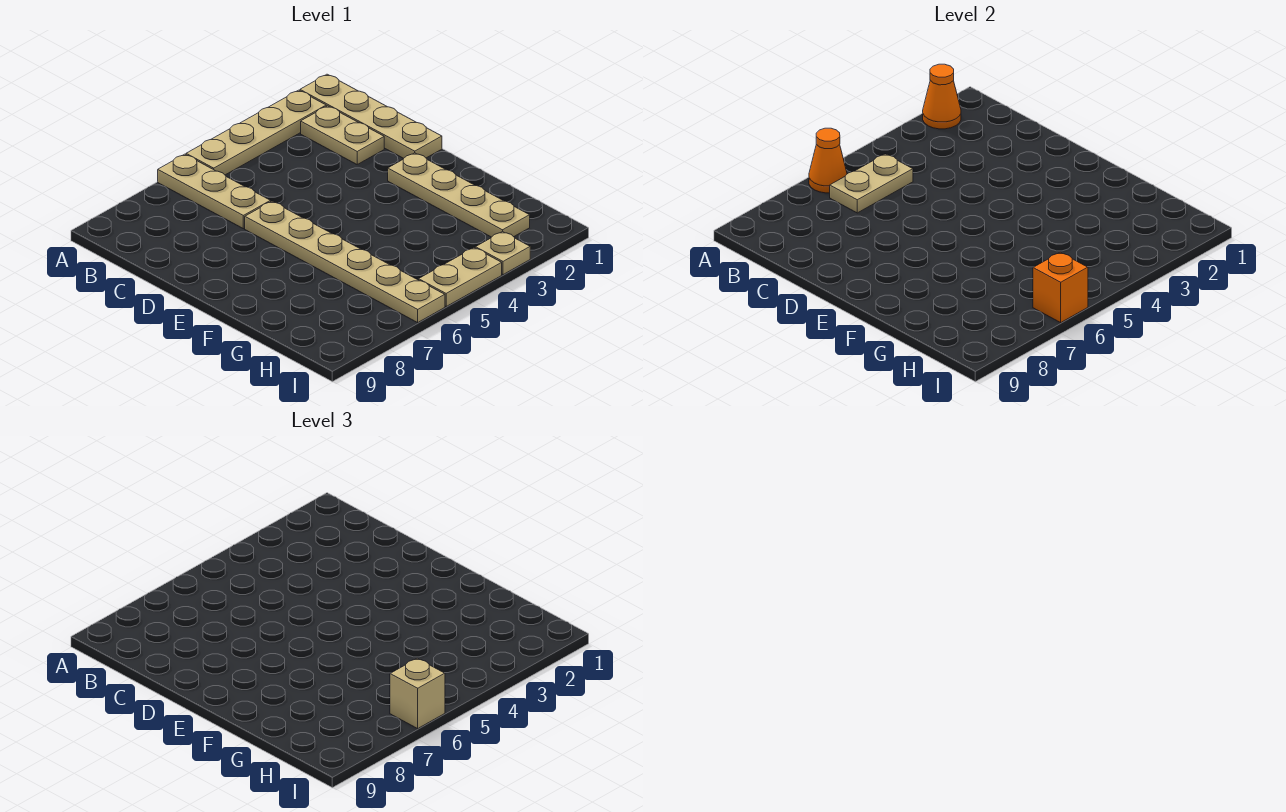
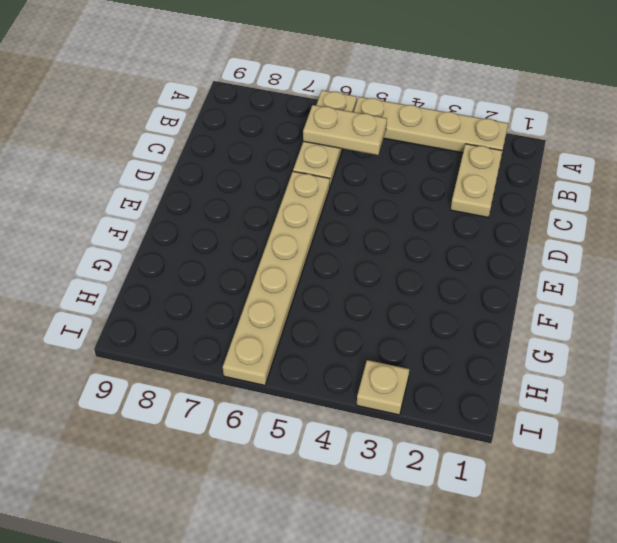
none -> tan plate A1:D1 level 1
none -> tan plate E2:H2 level 1
none -> tan plate I4:I5 level 1

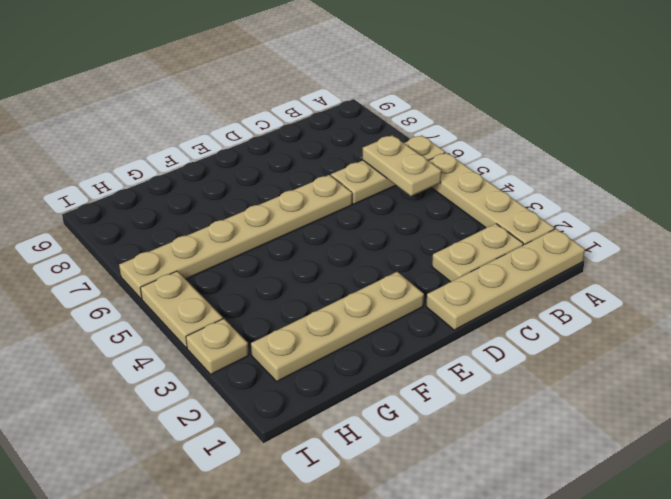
none -> orange cone A2 level 2
none -> orange cone A6 level 2
none -> orange brick I6 level 2

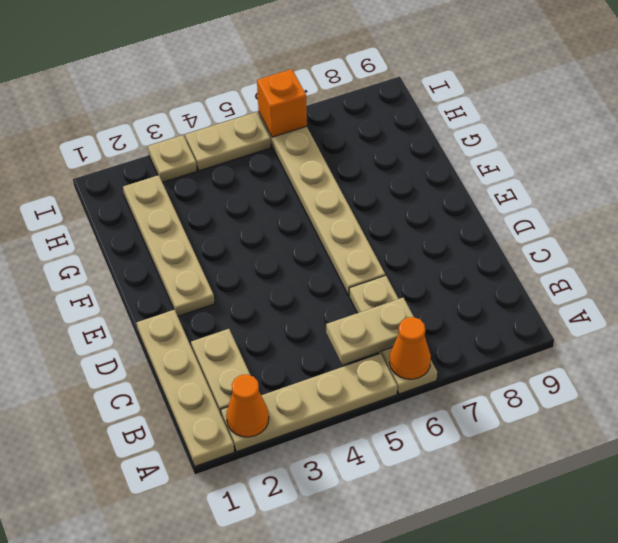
none -> tan brick I6 level 3

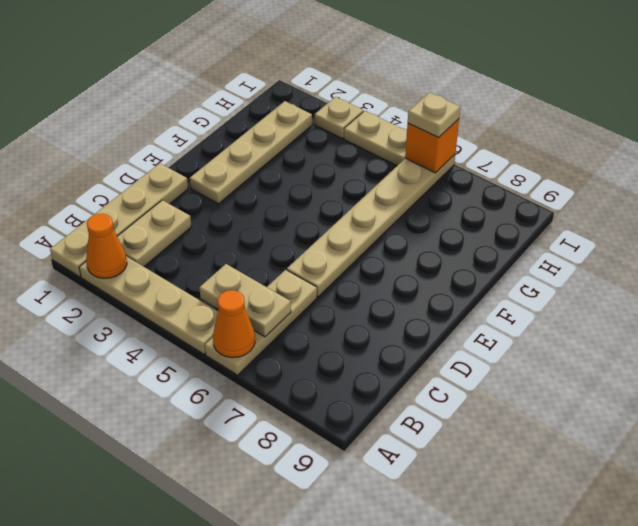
tan plate I6 level 3 -> tan brick I6 level 3

